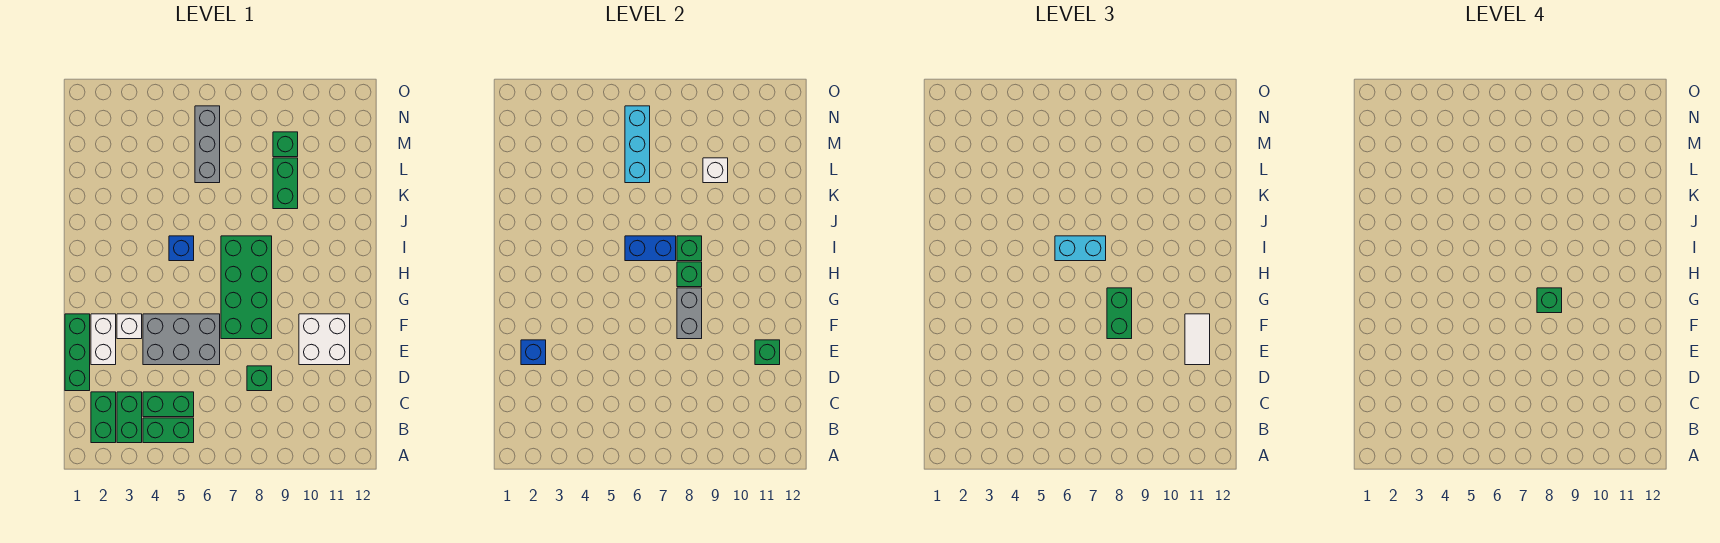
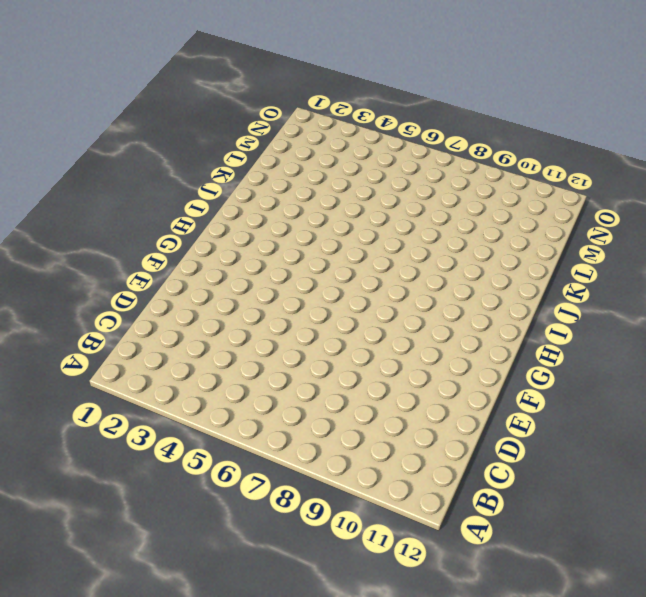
none -> green brick B2:C2 level 1
none -> green brick B3:C3 level 1
none -> green brick B4:B5 level 1

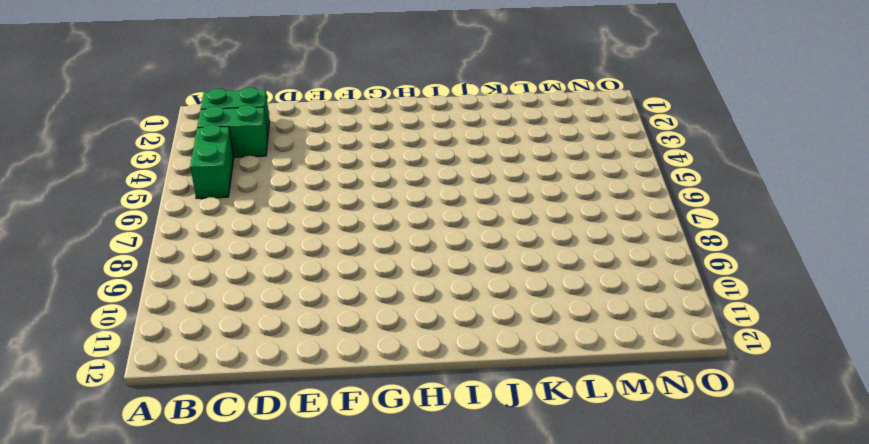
none -> green brick C4:C5 level 1
none -> green brick D1:F1 level 1
none -> green brick D8 level 1

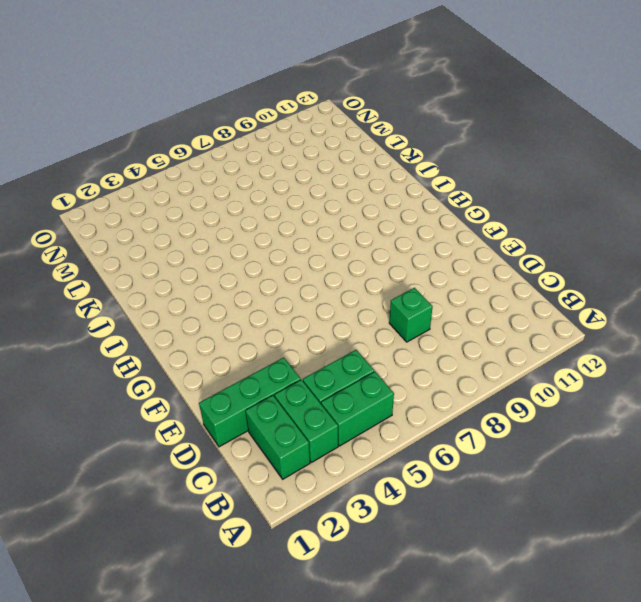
green brick D1:D3 level 1 -> green brick D1:F1 level 1
none -> white brick E2:F2 level 1
none -> grey brick E4:F6 level 1
none -> white brick E10:F11 level 1

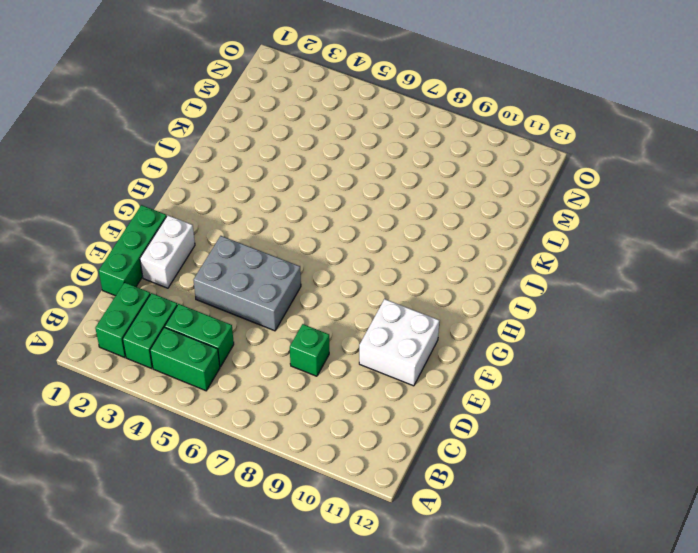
none -> white brick F3 level 1
none -> green brick F7:I8 level 1
none -> blue brick I5 level 1

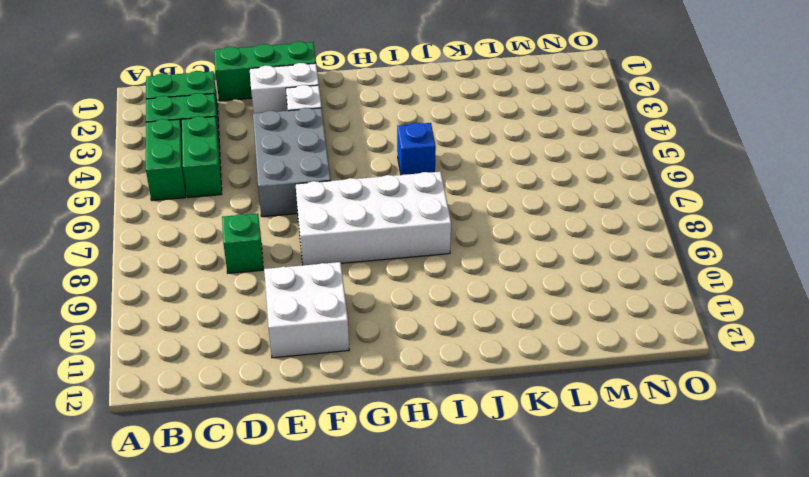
white brick F7:I8 level 1 -> green brick F7:I8 level 1
none -> green brick K9:L9 level 1
none -> grey brick L6:N6 level 1
none -> green brick M9 level 1

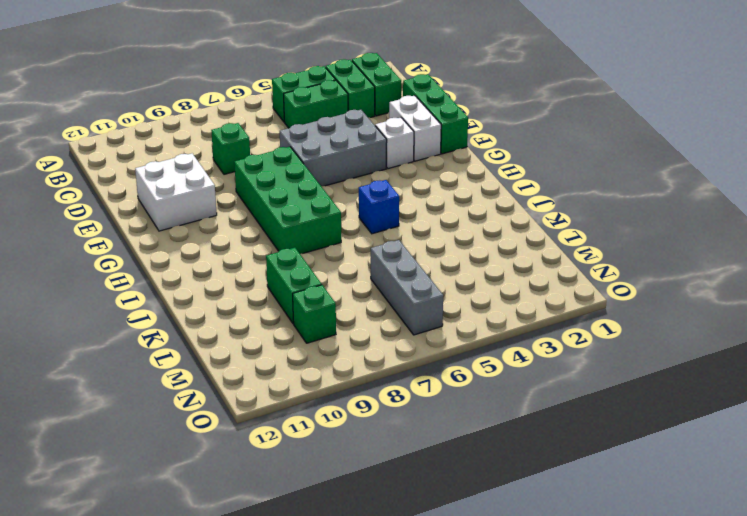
none -> blue brick E2 level 2
none -> green brick E11 level 2
none -> grey brick F8:G8 level 2

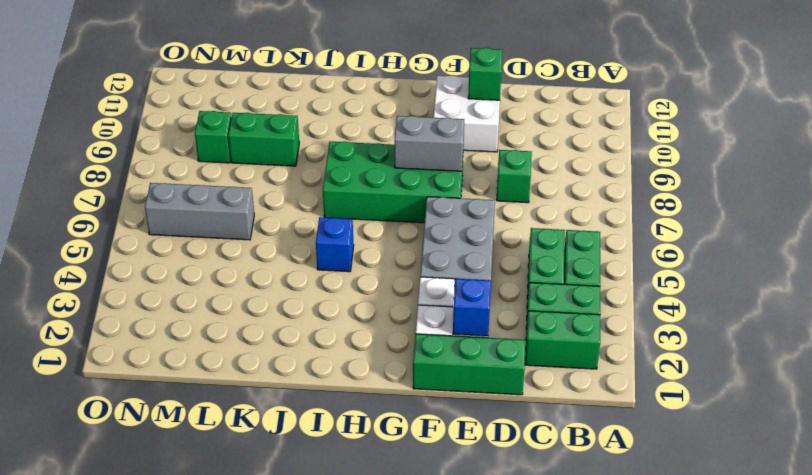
none -> green brick H8 level 2
none -> blue brick I6:I7 level 2
none -> green brick I8 level 2

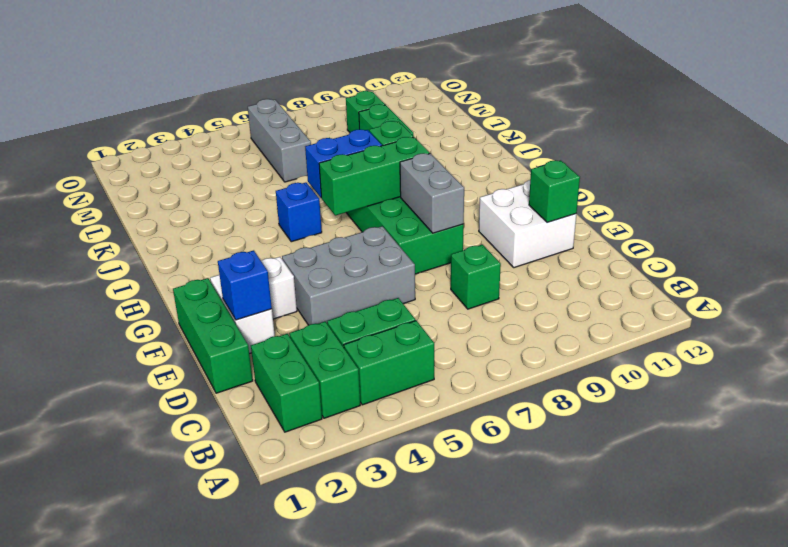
green brick H6:H8 level 2 -> green brick H8 level 2
none -> cyan brick L6:N6 level 2
none -> white brick L9 level 2
none -> white tile E11:F11 level 3

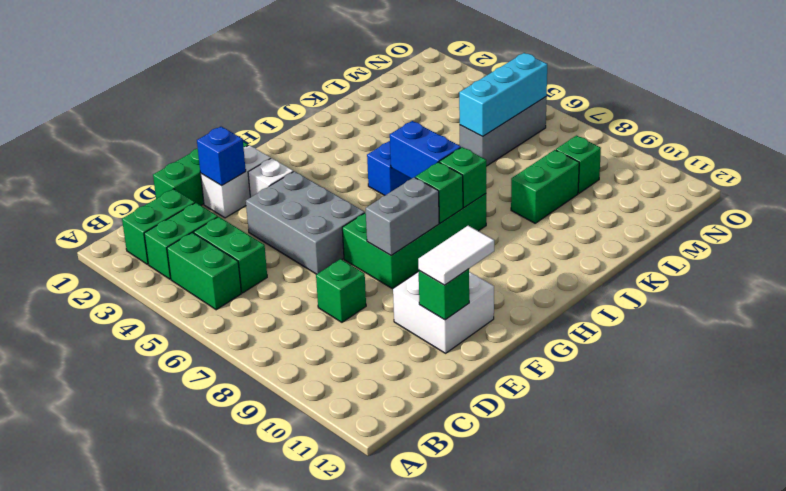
none -> white brick L9 level 2
none -> green brick F8:G8 level 3
none -> cyan brick I6:I7 level 3

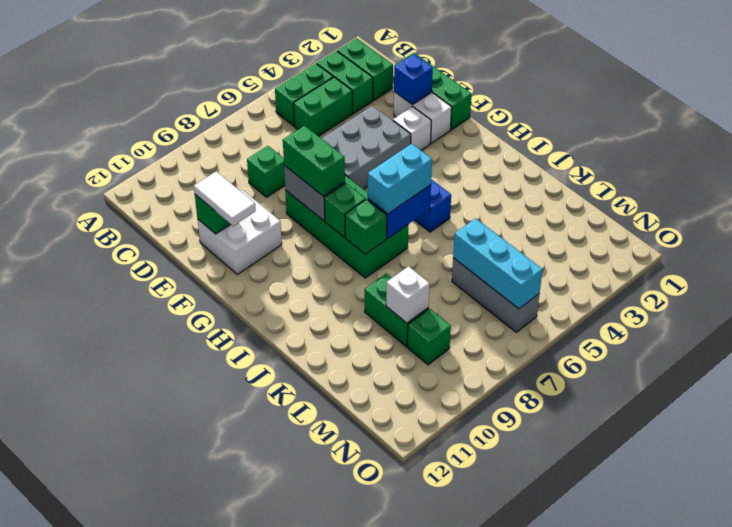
none -> green brick G8 level 4

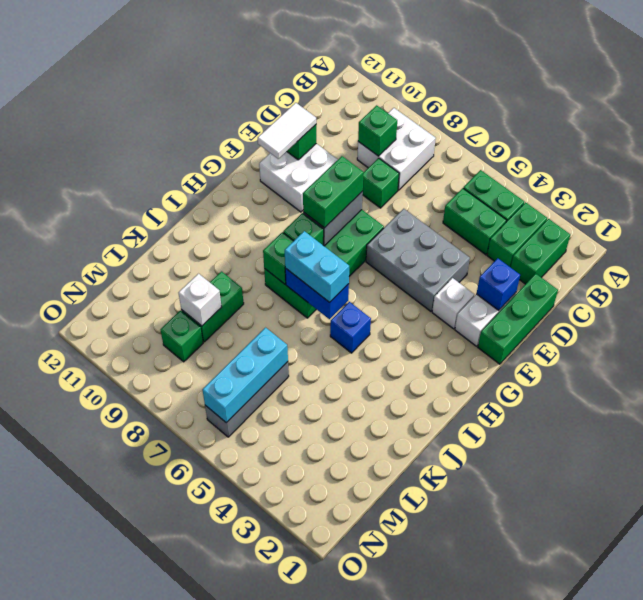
white brick B8:C9 level 1 -> none
green brick C9 level 2 -> green brick G8 level 4

